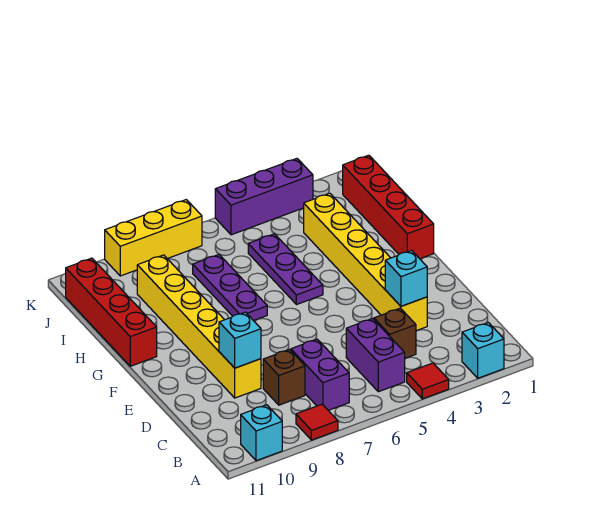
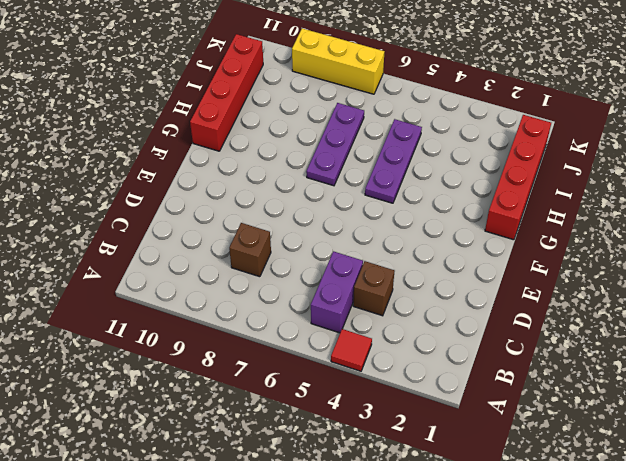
none -> cyan brick A2 level 1
none -> red tile A8 level 1
none -> cyan brick A10 level 1

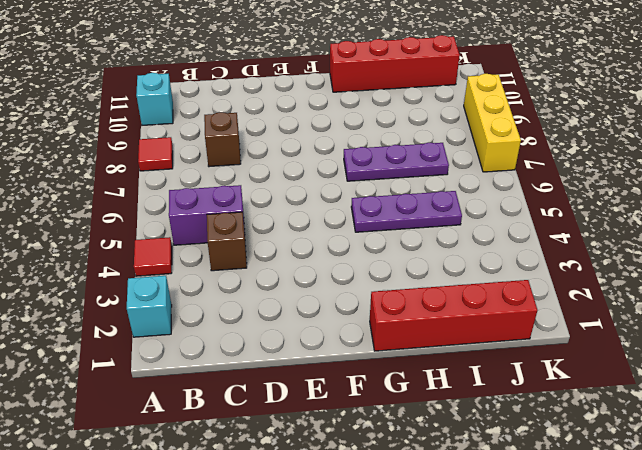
none -> purple brick B7:C7 level 1
none -> yellow brick D3:I3 level 1
none -> yellow brick D9:I9 level 1

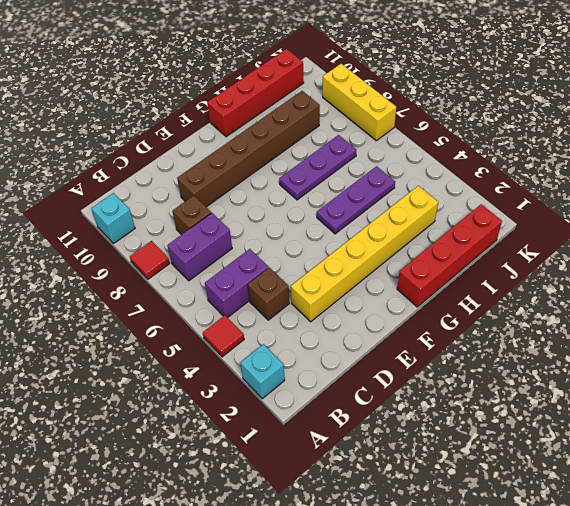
brown brick D9:I9 level 1 -> yellow brick D9:I9 level 1
none -> purple brick K3:K5 level 1
none -> cyan brick D3 level 2
none -> cyan brick D9 level 2

